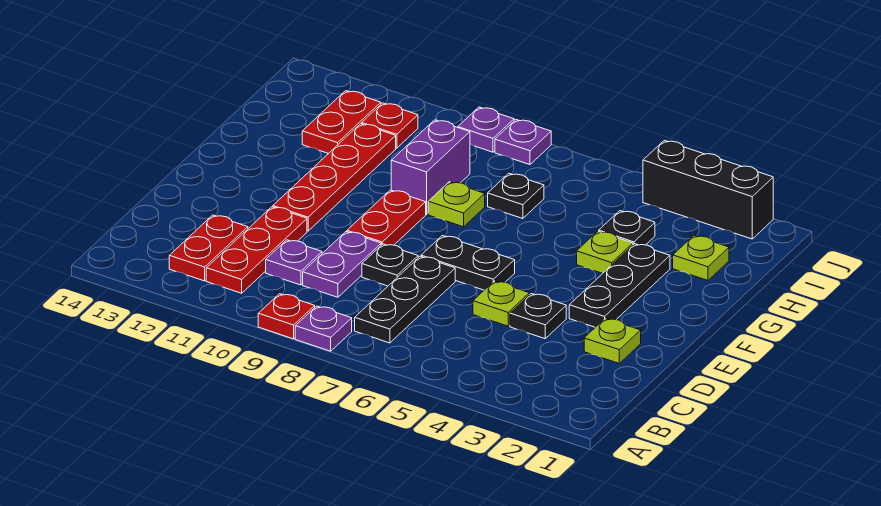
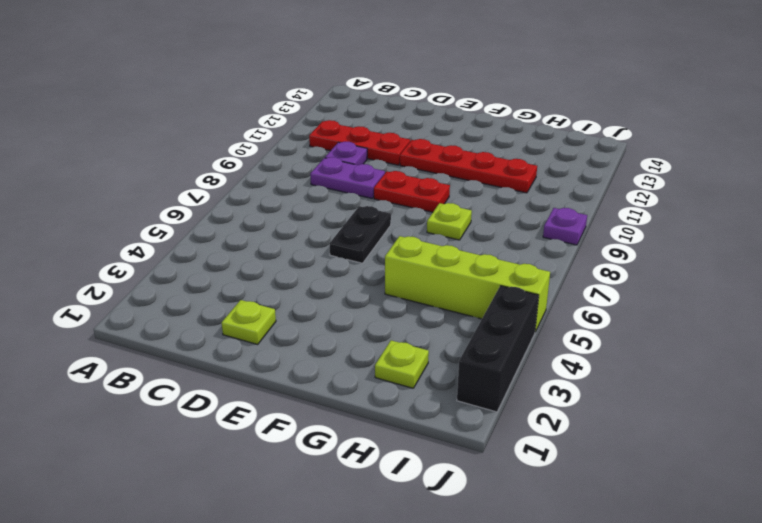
lime brick G5:J5 level 1 -> none
none -> purple plate A8 level 1
none -> red plate A9 level 1
none -> black plate B7:D7 level 1

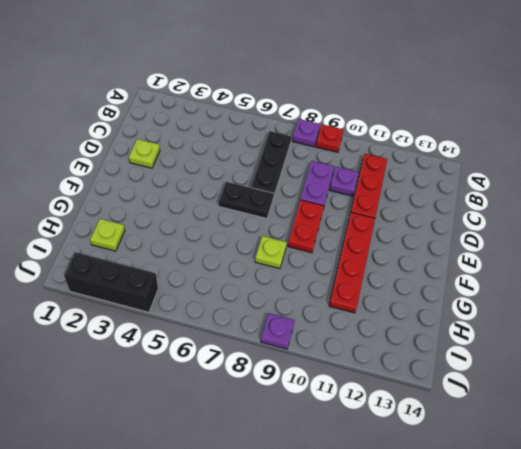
none -> red plate B12:C12 level 1
none -> black plate D4 level 1
none -> lime plate D5 level 1

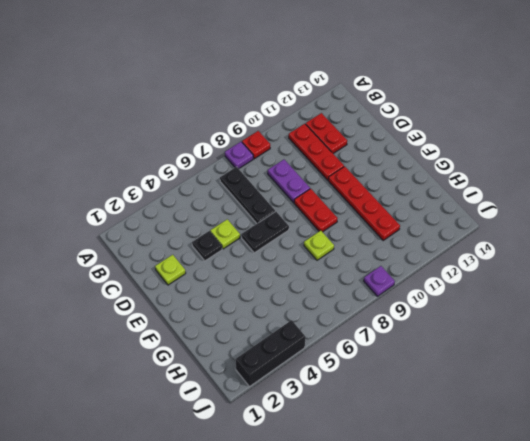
none -> purple plate C10 level 1
none -> black plate D8 level 1
none -> black plate E3:G3 level 1

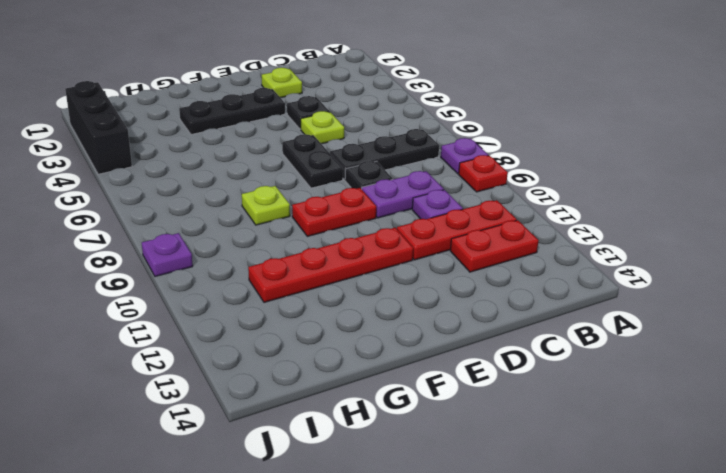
none -> lime plate G4 level 1
none -> purple brick G9:H9 level 1
none -> lime plate H2 level 1

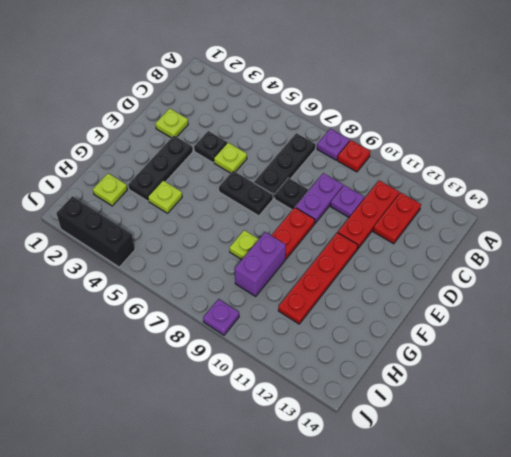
none -> black plate H4 level 1
none -> black plate H7 level 1
none -> red plate H12:I12 level 1

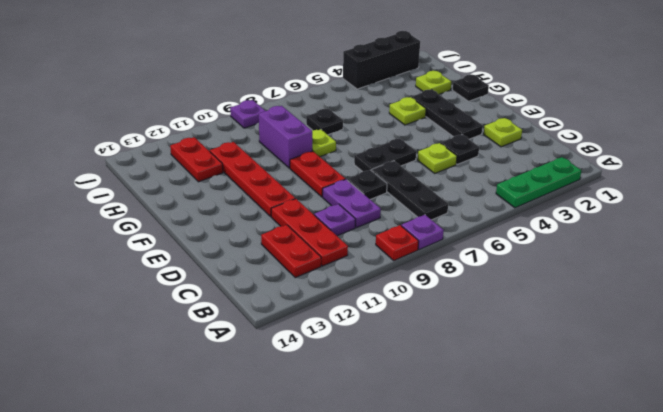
green plate A2:A4 level 1 -> none
black plate G1 level 1 -> black plate H4 level 1
none -> red plate I11 level 1
none -> purple plate J8 level 1

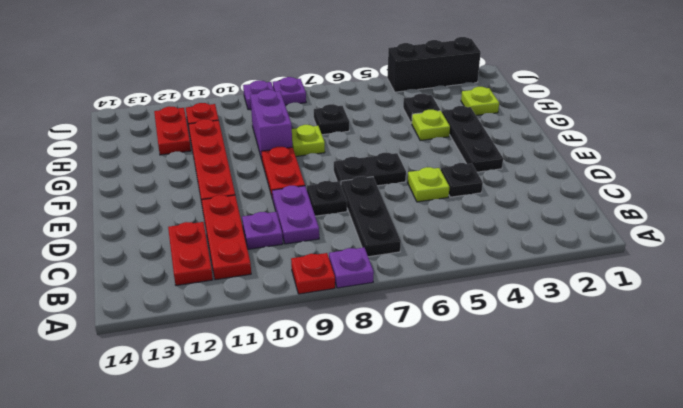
none -> lime plate D2 level 1

